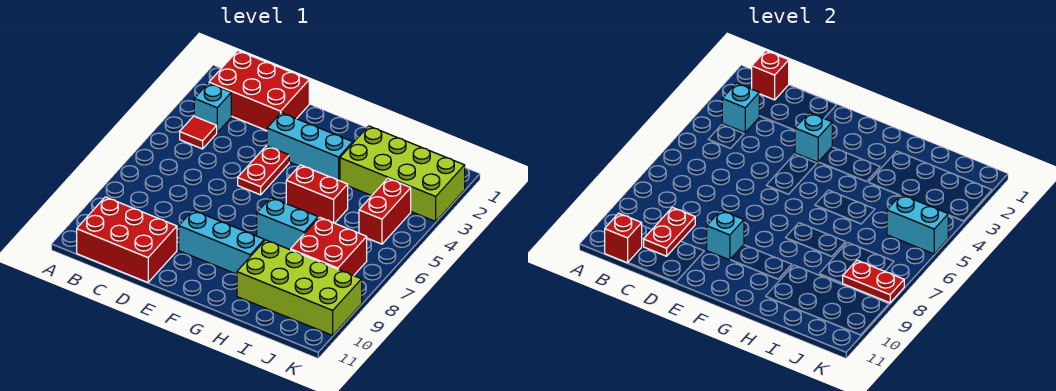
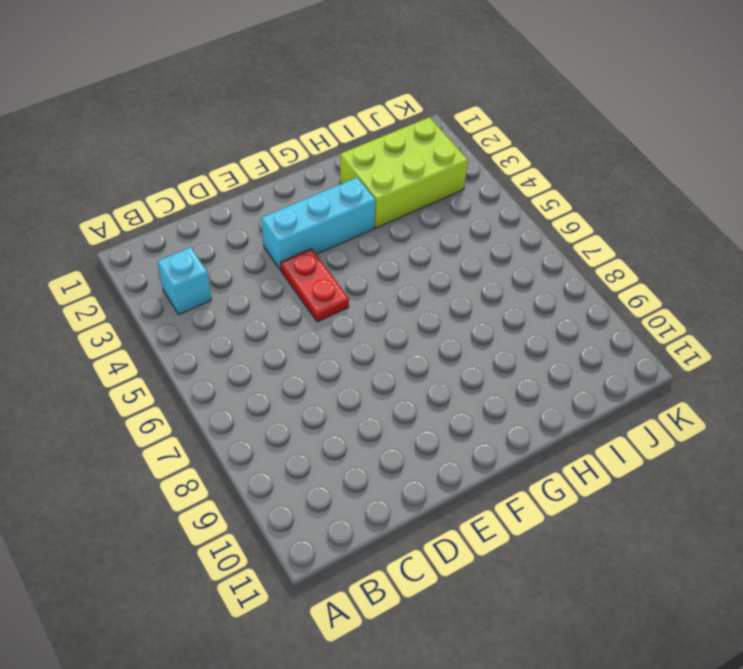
lime brick H2:J3 level 1 -> lime brick H2:K3 level 1
none -> red brick B1:D2 level 1
none -> red tile B4 level 1
none -> red brick B10:D11 level 1

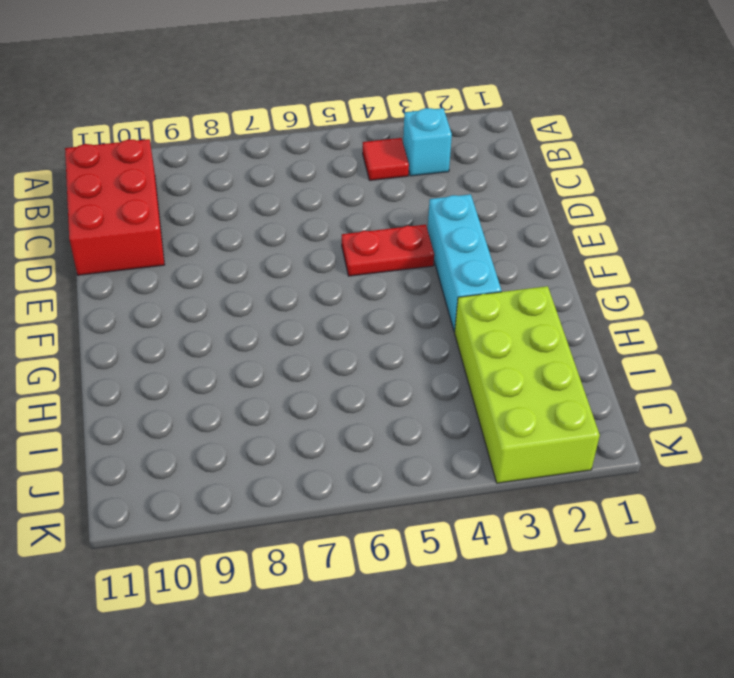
none -> red brick B1:D2 level 1
none -> cyan brick E9:G9 level 1
none -> red brick G5:H5 level 1

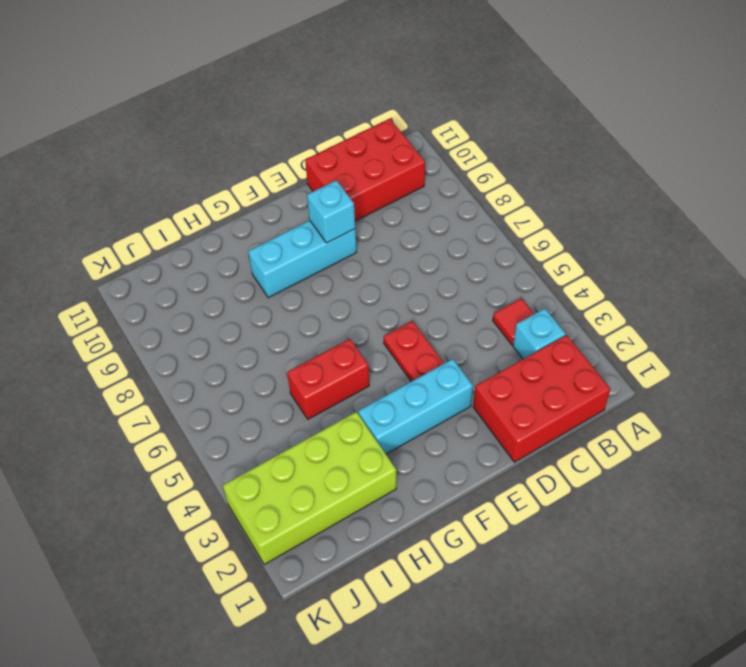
none -> cyan brick G7:H7 level 1
none -> lime brick H9:K10 level 1
none -> red brick I7:J8 level 1

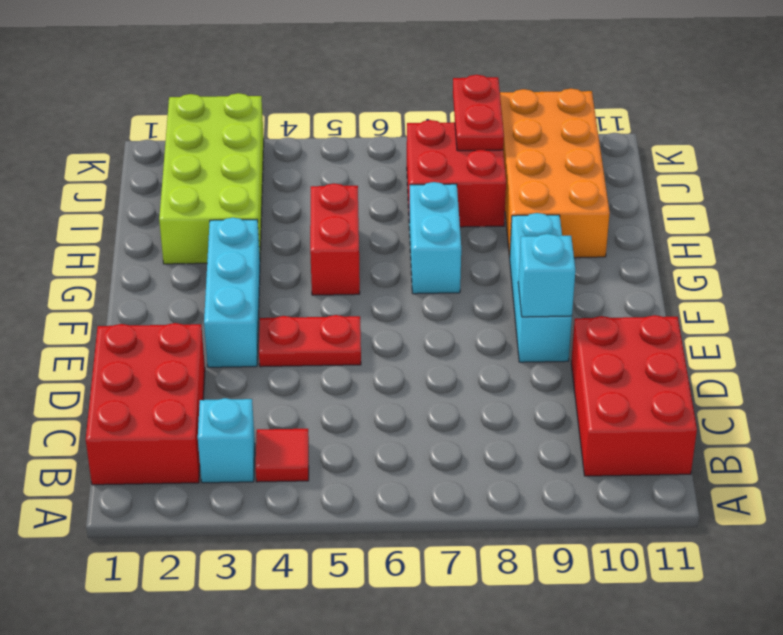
orange brick H9:K10 level 1 -> lime brick H9:K10 level 1
none -> red brick J4:J5 level 1
none -> red brick B1 level 2
none -> cyan brick B3 level 2

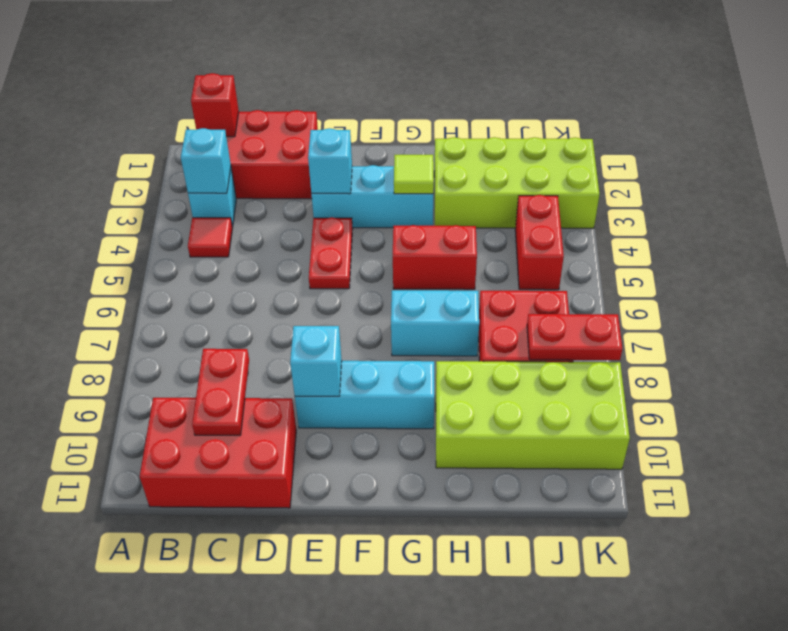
lime tile G3 level 2 -> none
none -> red brick B11 level 2
none -> cyan brick J5:K5 level 2

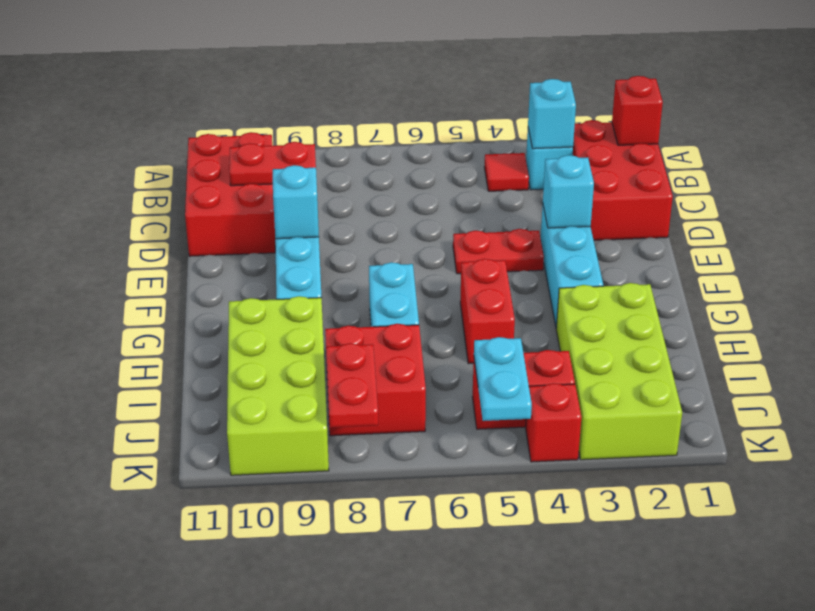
cyan plate J5:K5 level 2 -> cyan brick J5:K5 level 2
red brick K4 level 1 -> red brick B11 level 2

